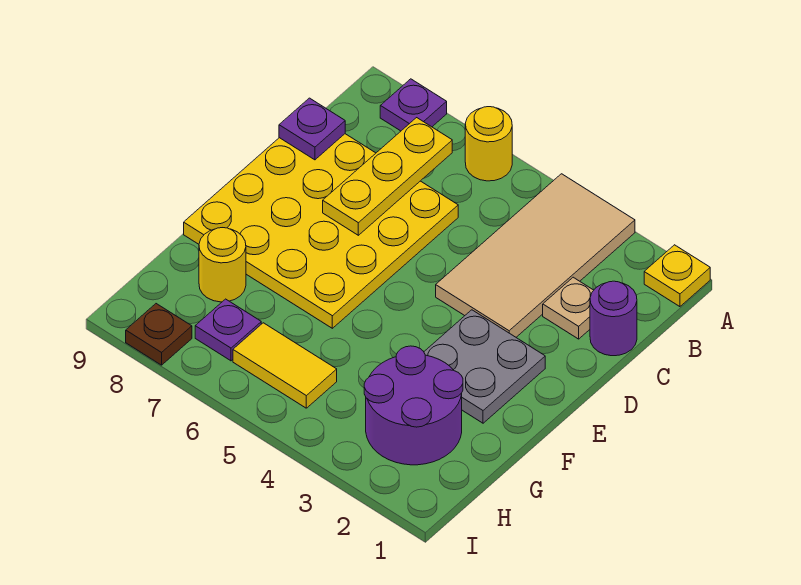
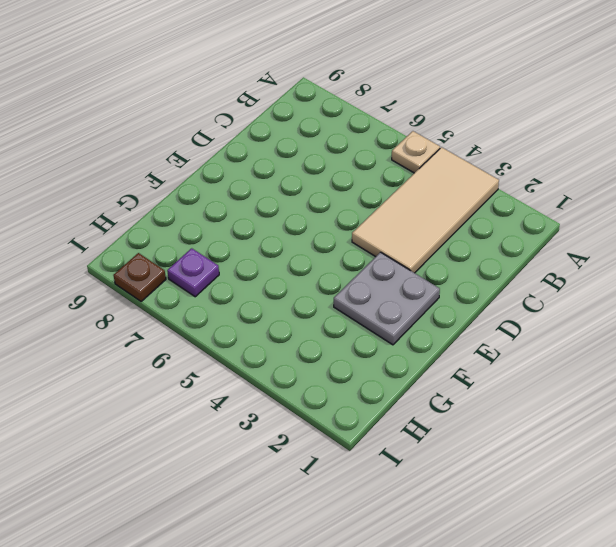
tan plate A5 level 1 -> tan plate C2 level 1
none -> yellow plate A1 level 1
none -> yellow round brick A6 level 1
none -> purple plate A8 level 1

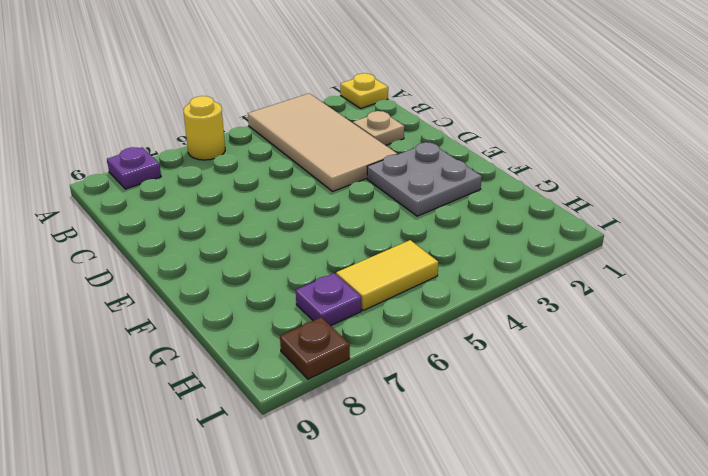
none -> purple round brick C1 level 1
none -> yellow plate C6:F9 level 1
none -> purple round brick G2:H3 level 1

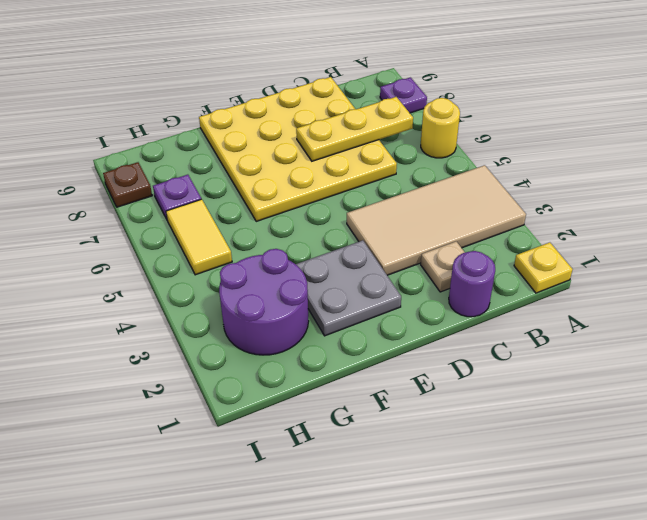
none -> yellow round brick G8 level 1
none -> purple plate C9 level 2

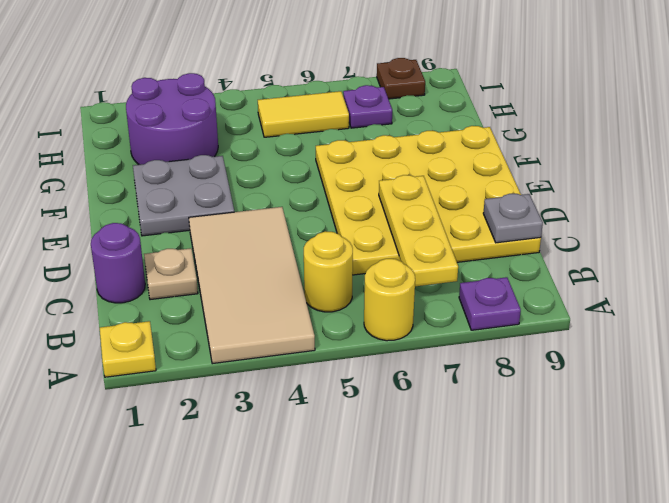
yellow round brick B5 level 1 -> yellow round brick G8 level 1
grey plate C9 level 2 -> purple plate C9 level 2

